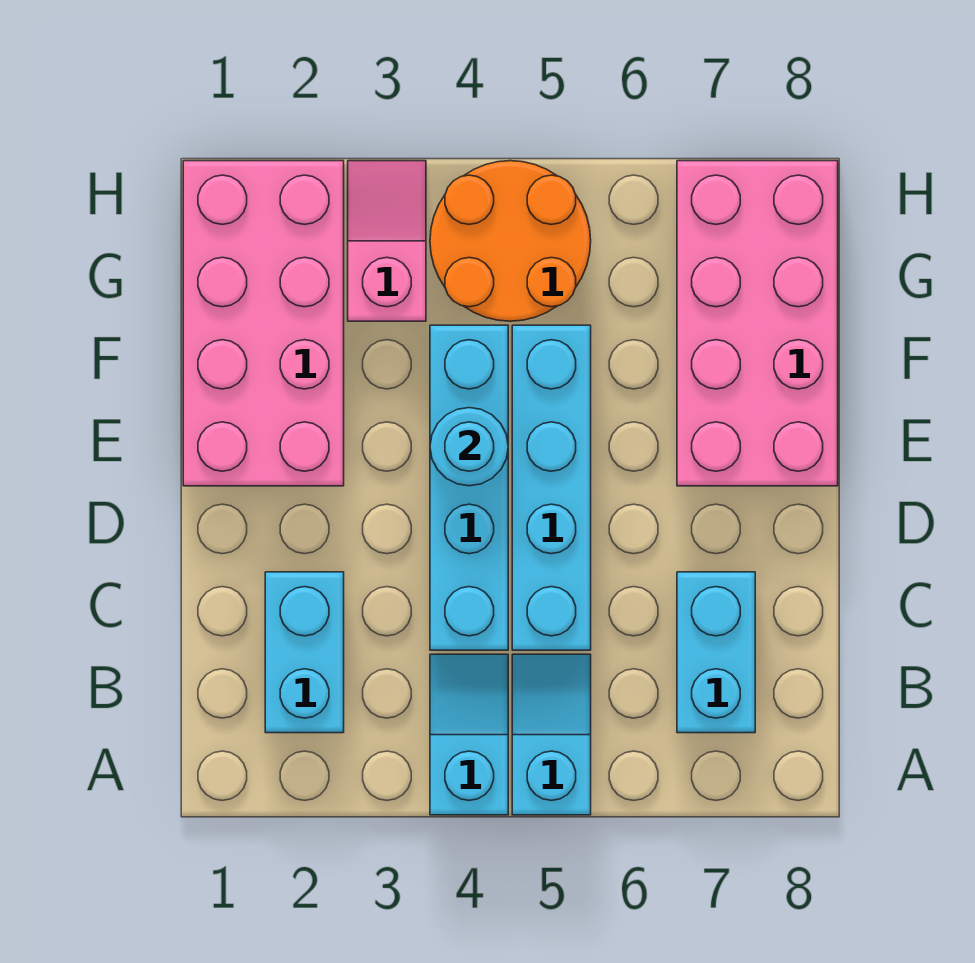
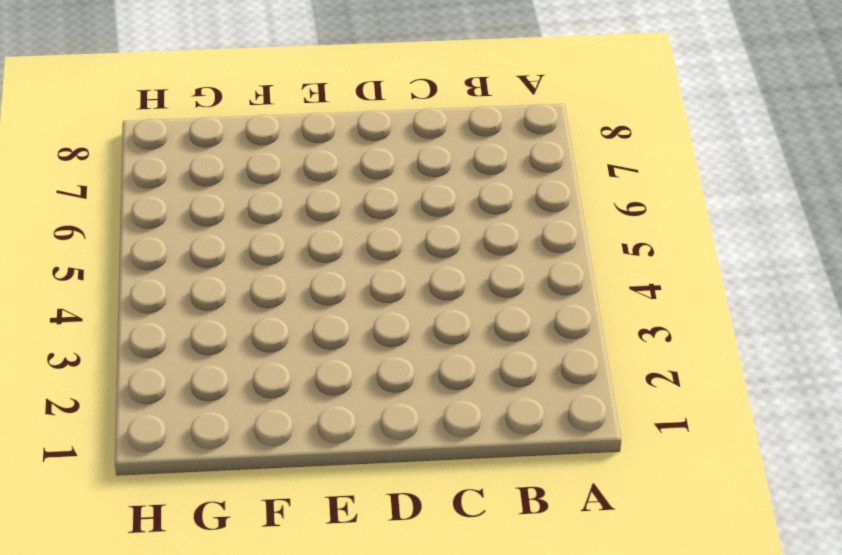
none -> cyan slope A4:B4 level 1 top A
none -> cyan slope A5:B5 level 1 top A

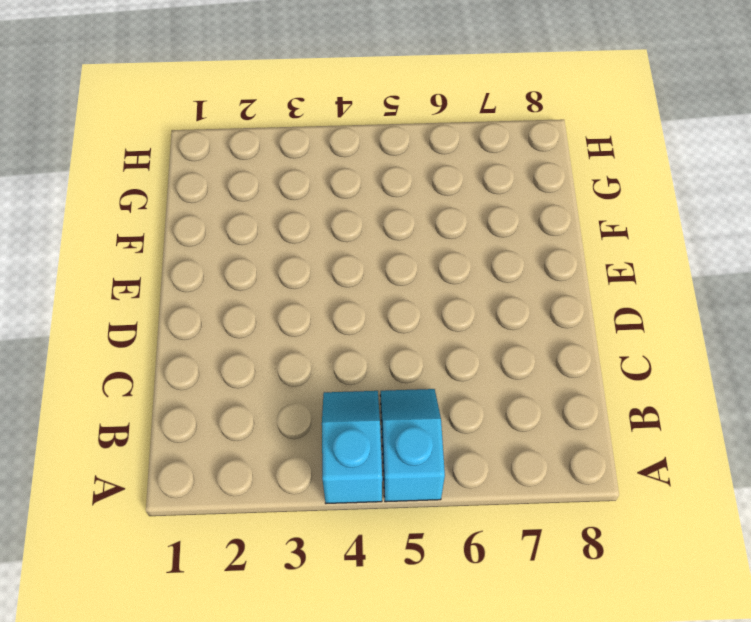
none -> cyan brick B2:C2 level 1
none -> cyan brick B7:C7 level 1

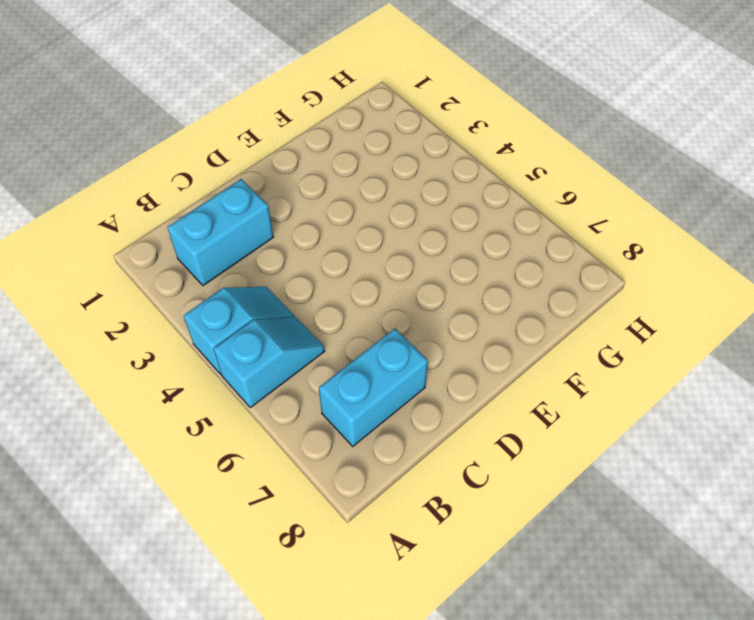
none -> cyan brick C4:F4 level 1
none -> cyan brick C5:F5 level 1

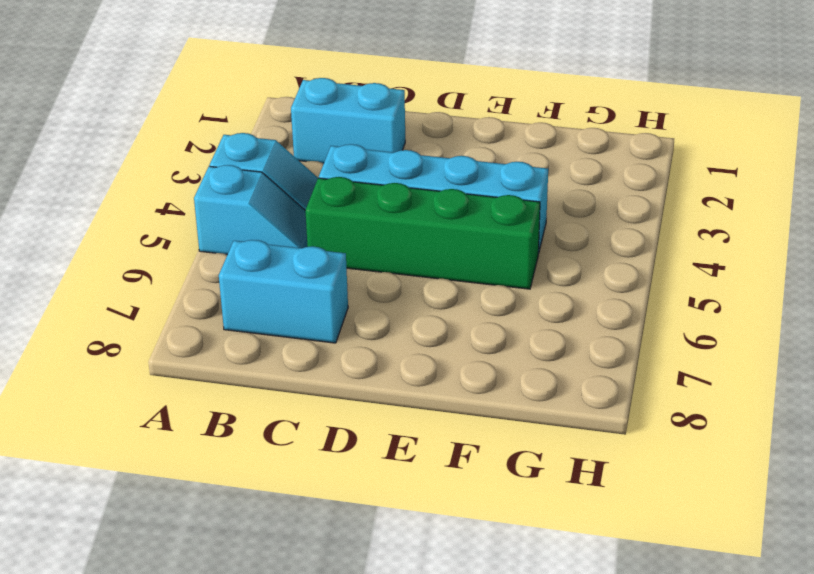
green brick C5:F5 level 1 -> cyan brick C5:F5 level 1
none -> pink brick E1:H2 level 1
none -> pink brick E7:H8 level 1

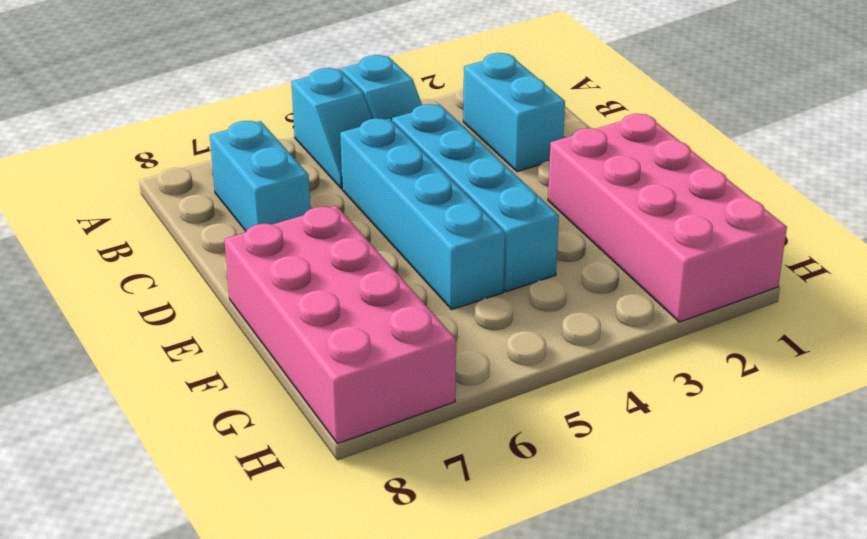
none -> pink slope G3:H3 level 1 top G
none -> orange round brick G4:H5 level 1

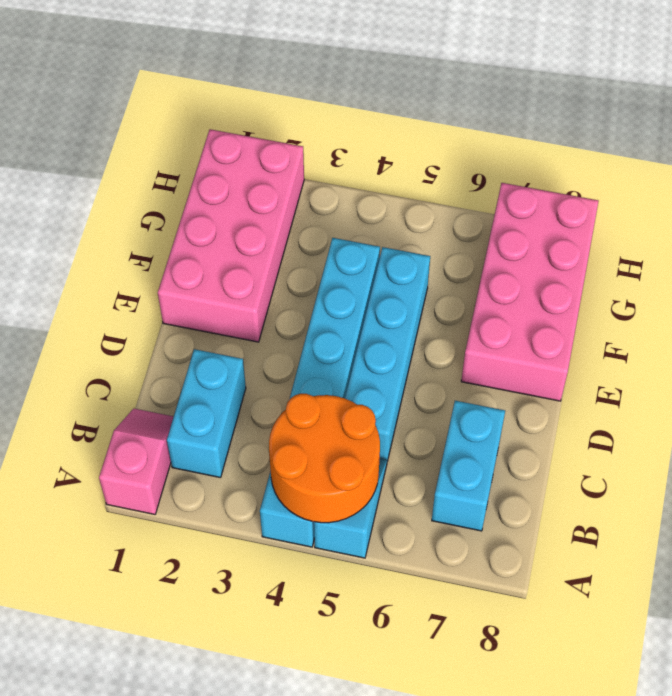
pink slope A1:B1 level 1 top A -> pink slope G3:H3 level 1 top G
orange round brick A4:B5 level 2 -> orange round brick G4:H5 level 1
none -> cyan round brick E4 level 2

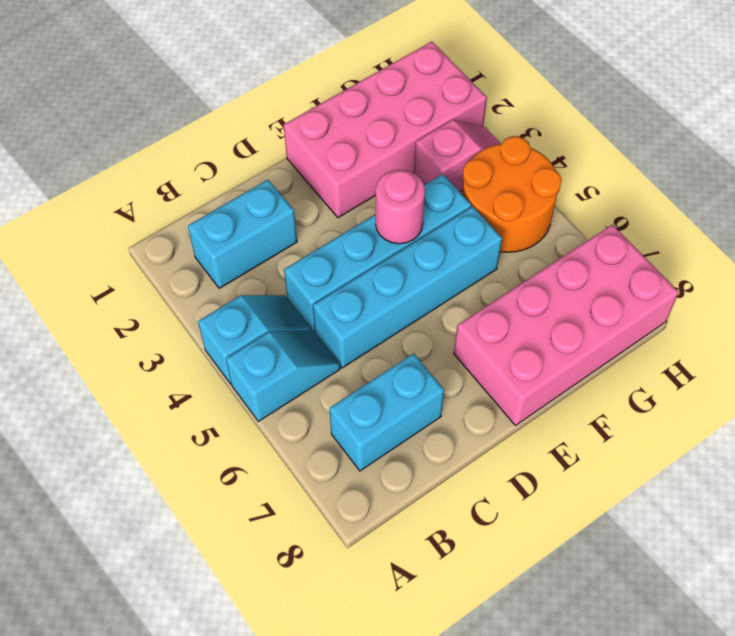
pink round brick E4 level 2 -> cyan round brick E4 level 2

